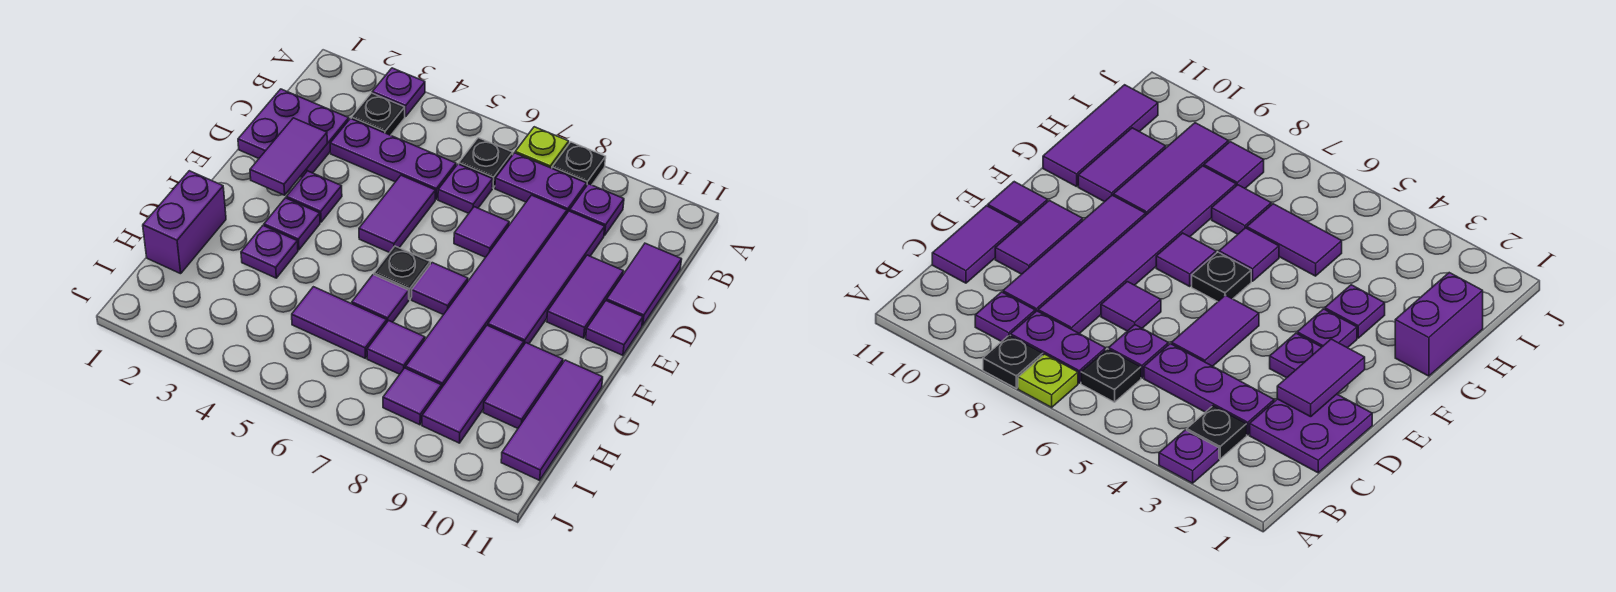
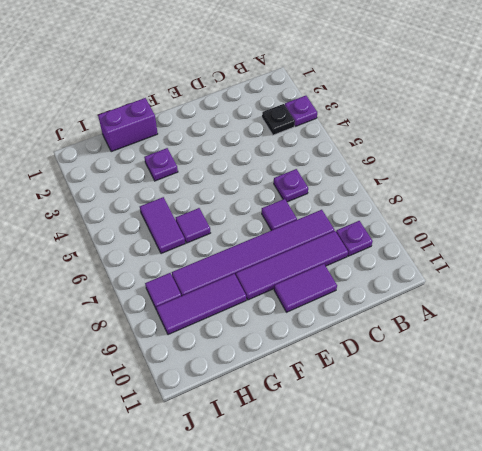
none -> lime plate A7 level 1
none -> black plate A8 level 1
none -> black plate B6 level 1
none -> purple plate B7:B8 level 1

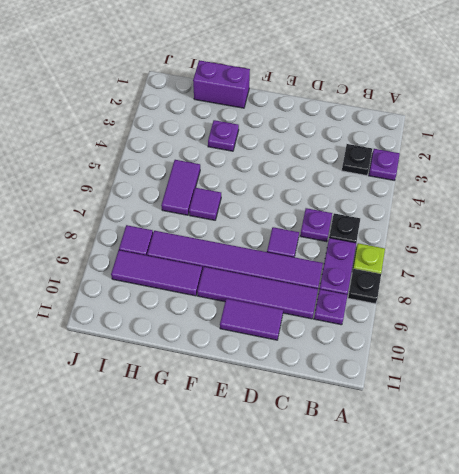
none -> purple plate C1:D2 level 1
none -> purple plate C3:C5 level 1
none -> purple tile C11:D11 level 1
none -> purple tile D5:E5 level 1

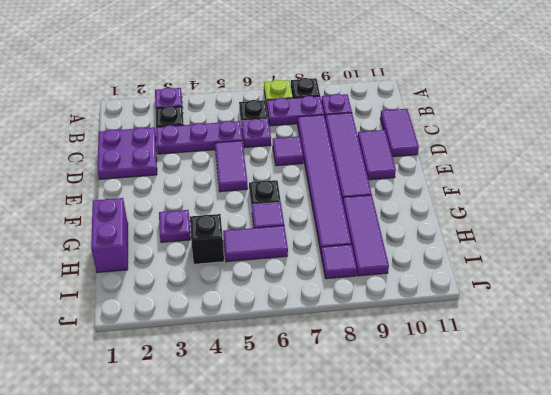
black brick H4 level 1 -> none
none -> purple plate E3 level 1
none -> purple tile E11 level 1
none -> purple plate F3 level 1
none -> purple tile F7 level 1

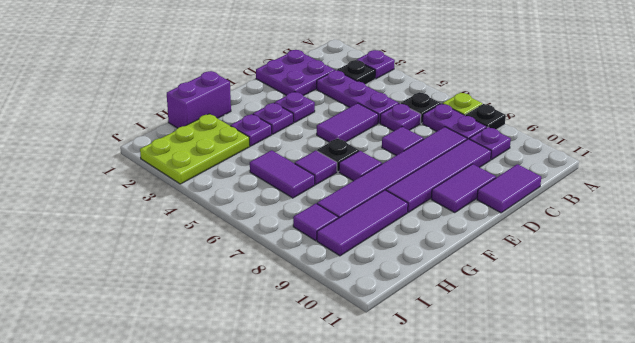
lime plate H2:J3 level 1 -> none
none -> purple tile E11 level 1
none -> purple tile G10:H10 level 1
none -> purple tile G11:I11 level 1
none -> purple tile H7 level 1

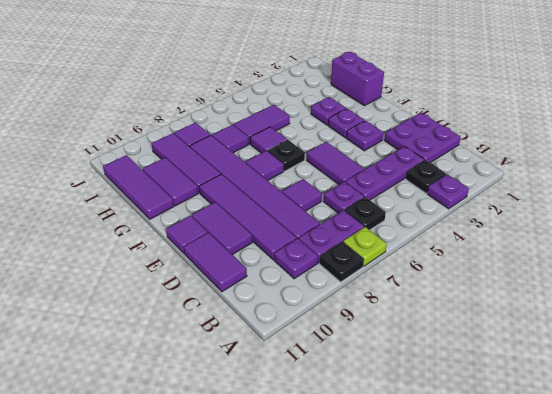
none -> purple tile D2:E2 level 2

